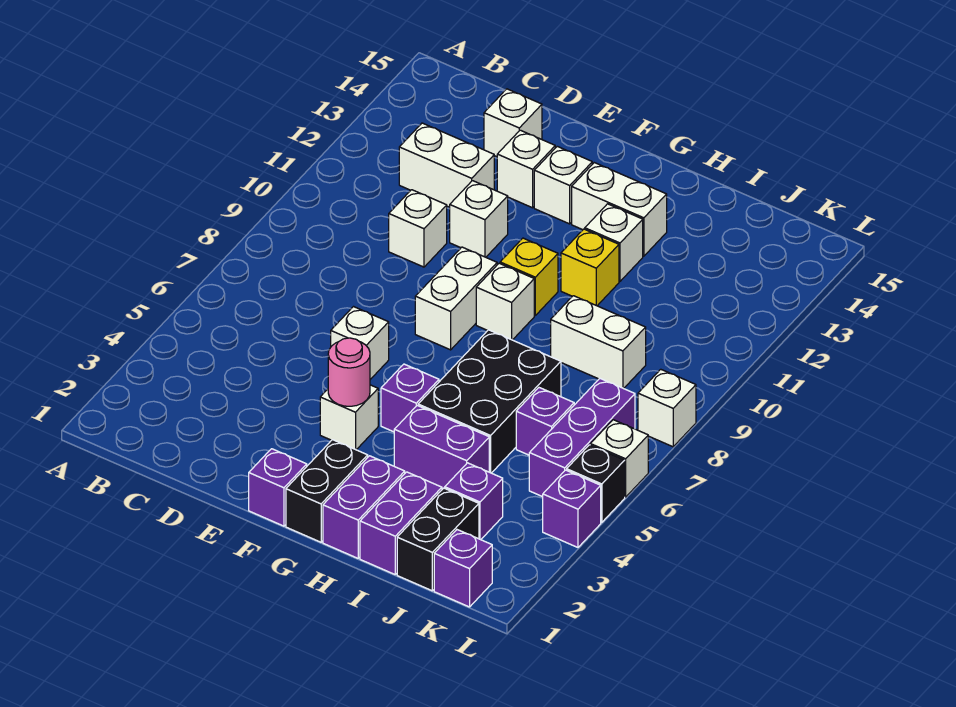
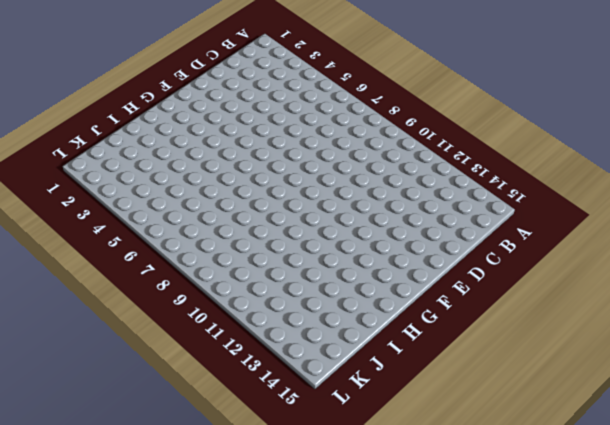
none -> white brick C12:D12 level 1
none -> white brick D10 level 1
none -> white brick D14 level 1
none -> white brick E6 level 1

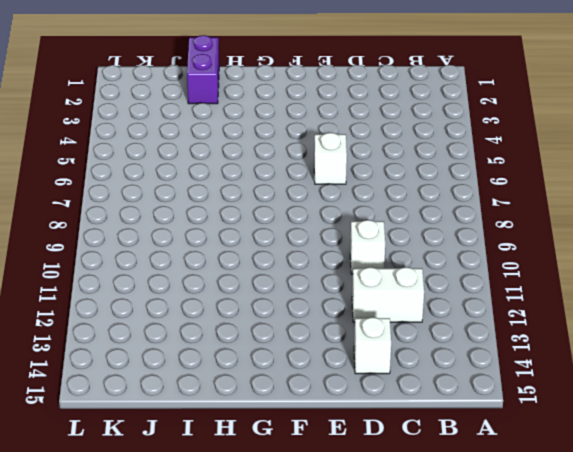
none -> white brick E11 level 1
none -> white brick E13 level 1
none -> purple brick F1 level 1
none -> white brick F4 level 1

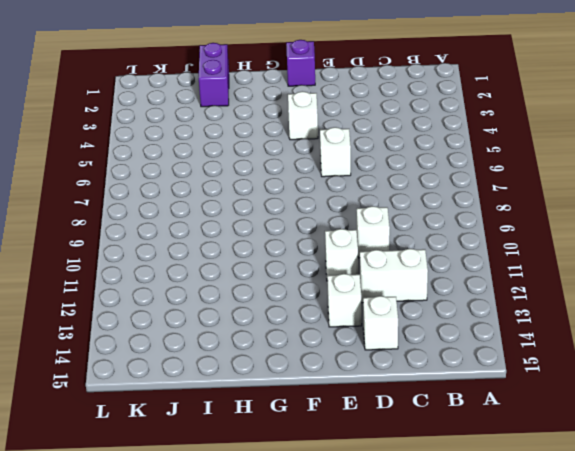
none -> white brick F8:F9 level 1
none -> white brick F13 level 1
none -> black brick G1:G2 level 1
none -> purple brick G5 level 1

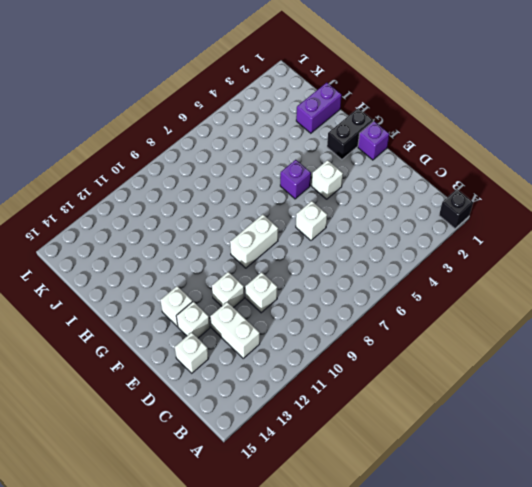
black brick A1 level 1 -> black brick L5 level 1
none -> white brick G9 level 1
none -> yellow brick G10 level 1
none -> white brick G13:H13 level 1
none -> purple brick H1:H2 level 1

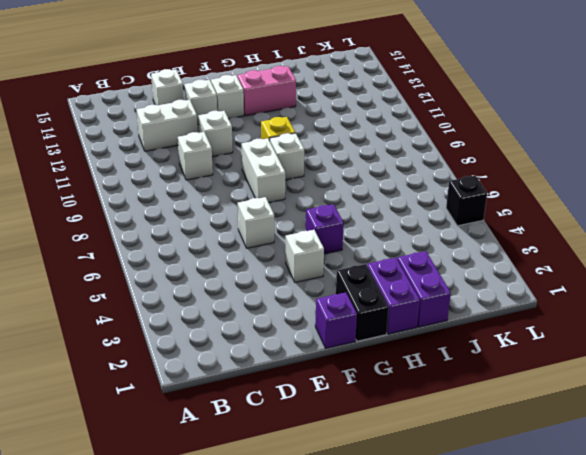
pink brick G13:H13 level 1 -> white brick G13:H13 level 1
none -> purple brick H4:I4 level 1
none -> black brick H5:I7 level 1
none -> yellow brick H11 level 1
none -> white brick H12 level 1

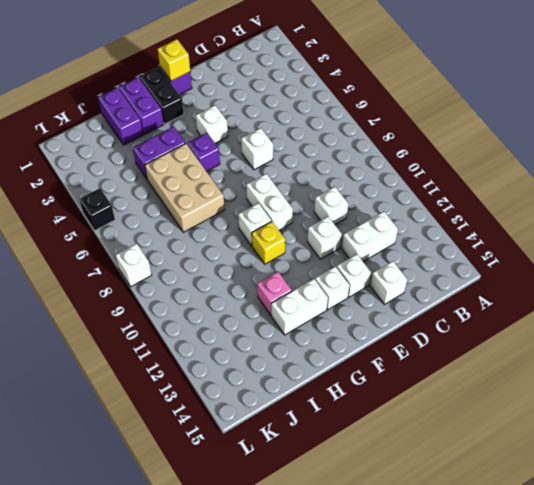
yellow brick F1 level 2 -> yellow brick H11 level 1
tan brick H5:I7 level 1 -> black brick H5:I7 level 1
pink brick H12 level 1 -> white brick H12 level 1
none -> white brick I9:J9 level 1
none -> black brick J1:J2 level 1
none -> purple brick J3 level 1
none -> purple brick J6 level 1

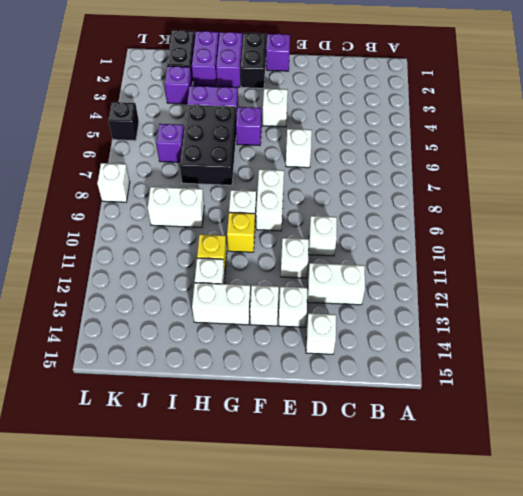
none -> purple brick K1 level 1
none -> purple brick K5:K7 level 1
none -> purple brick L4 level 1
none -> white brick L6 level 1

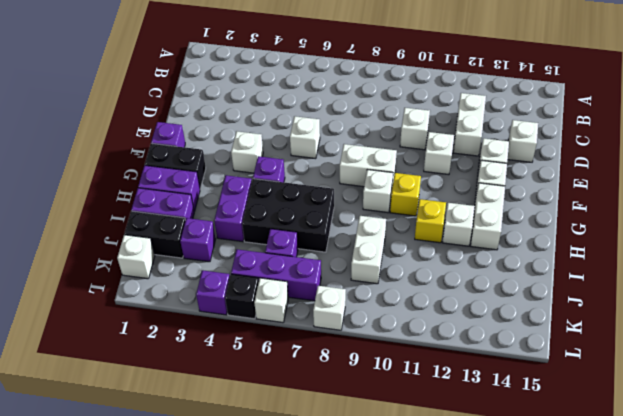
white brick K1 level 1 -> purple brick K1 level 1
none -> pink round brick F4 level 2

